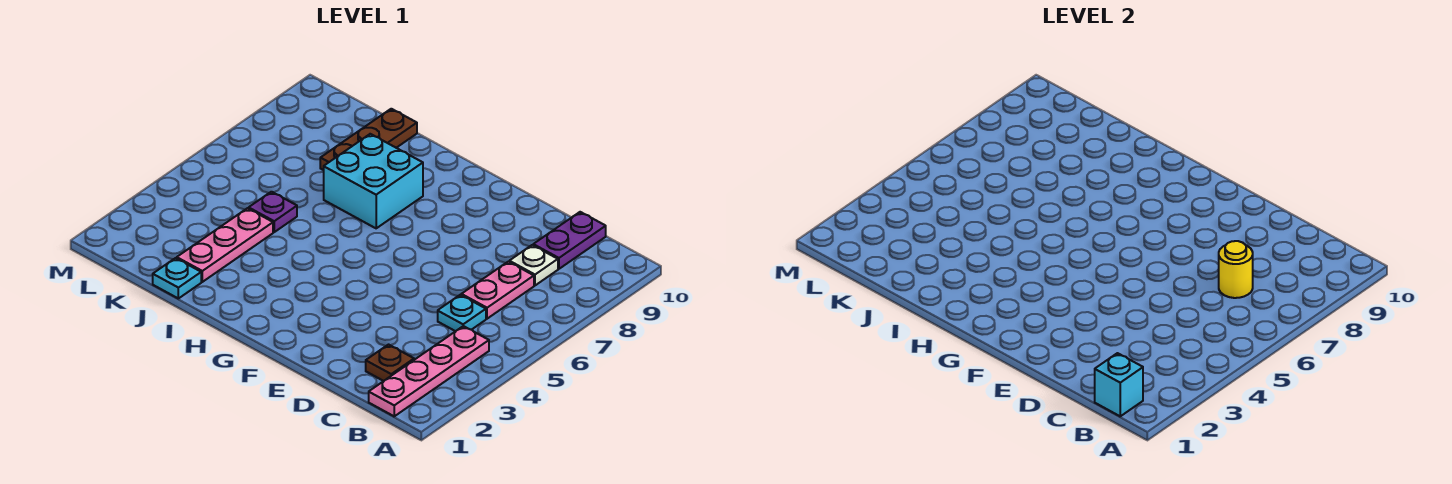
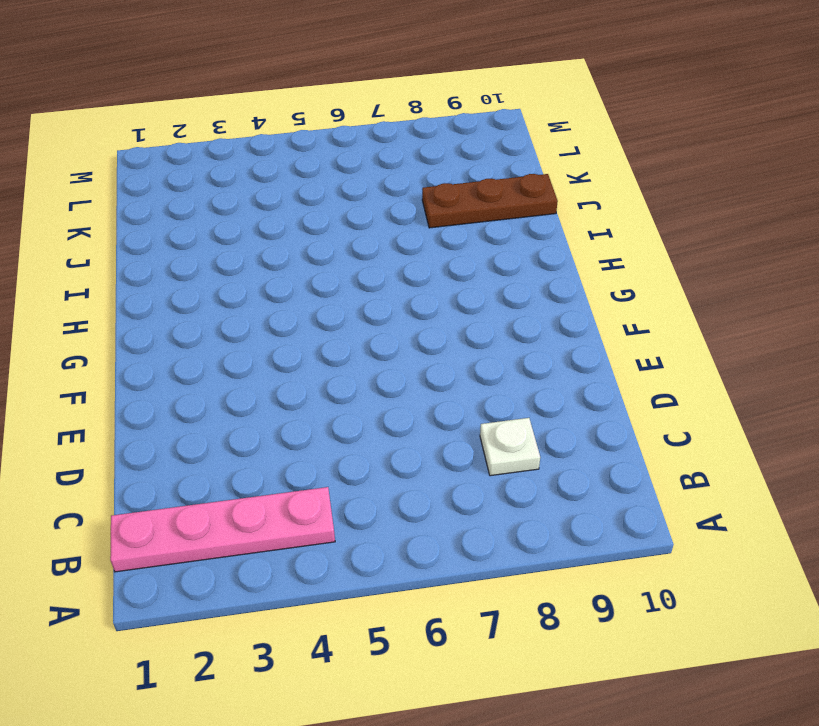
none -> brown plate C2 level 1
none -> cyan plate C5 level 1
none -> pink plate C6:C7 level 1

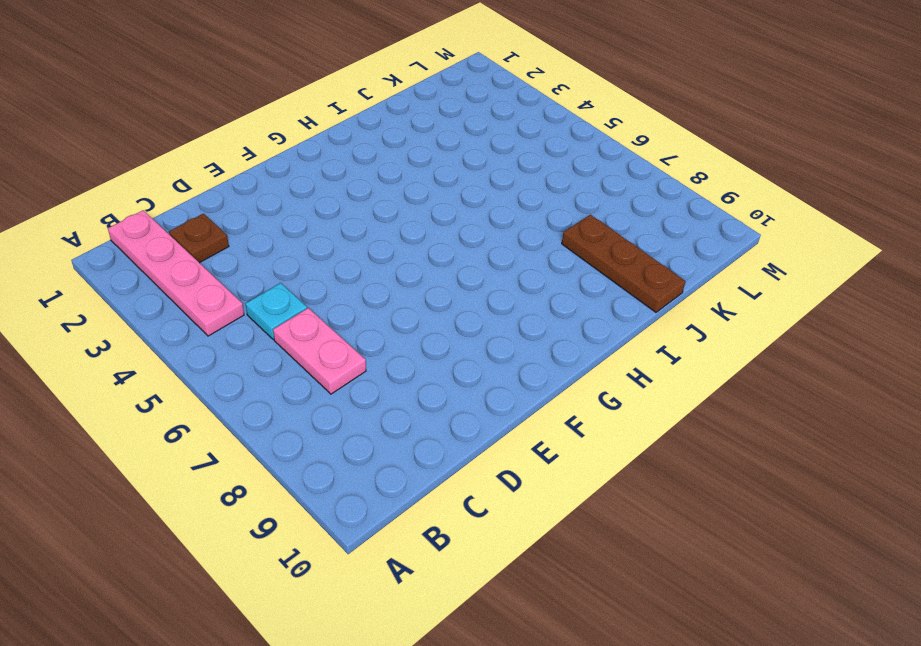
none -> white plate C8 level 1
none -> purple plate C9:C10 level 1
none -> cyan brick H7:I8 level 1

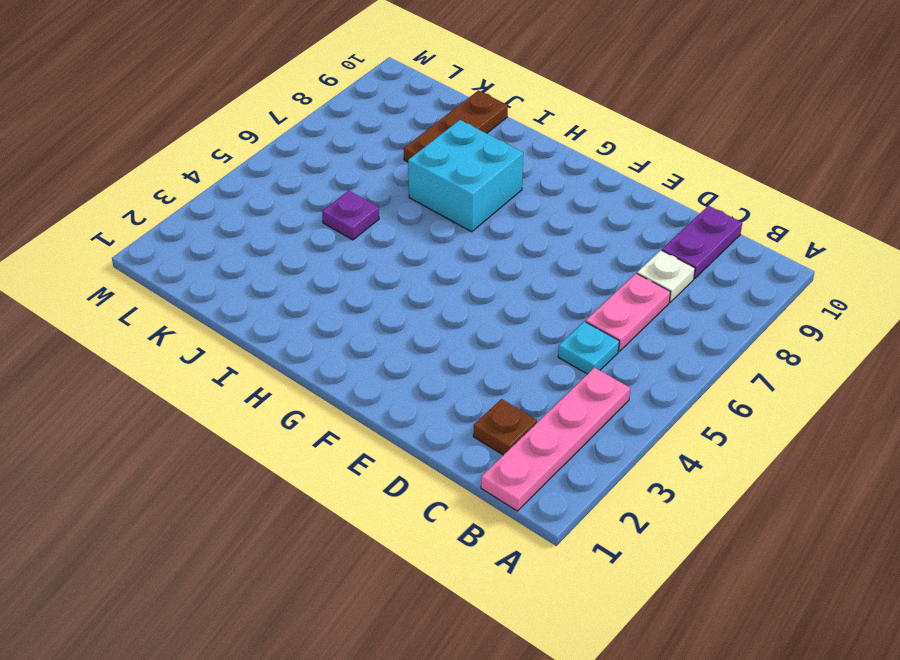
none -> cyan plate J1 level 1
none -> pink plate J2:J4 level 1
none -> cyan brick B1 level 2

